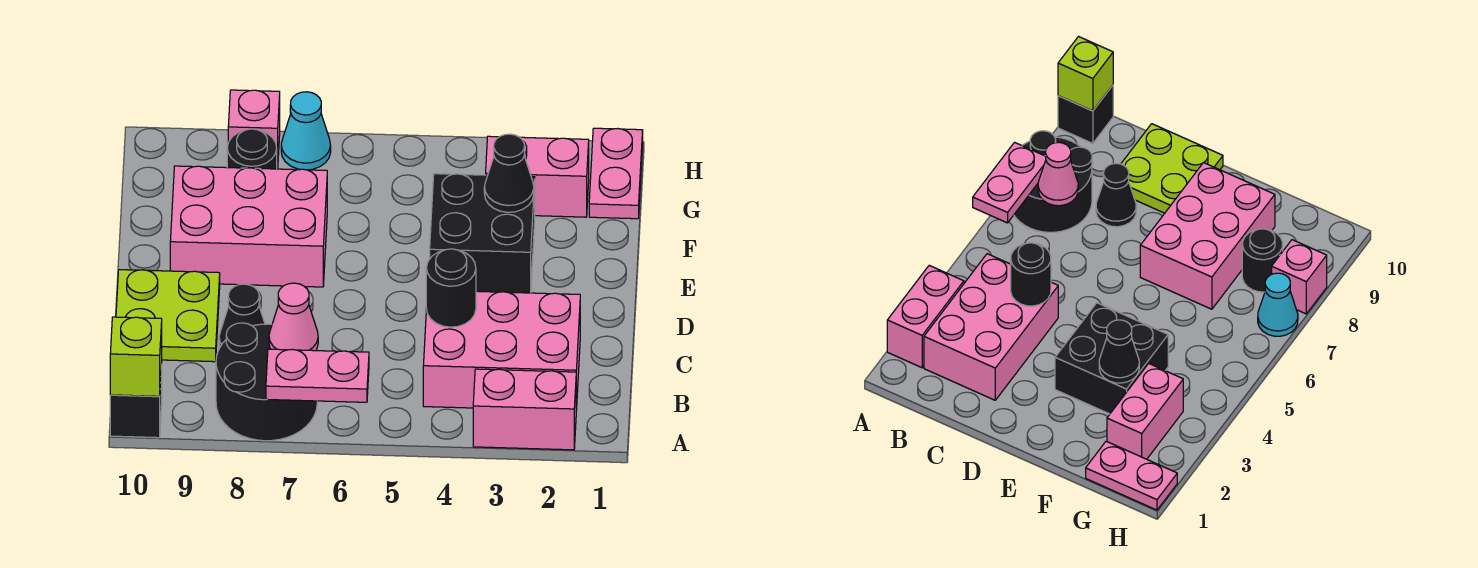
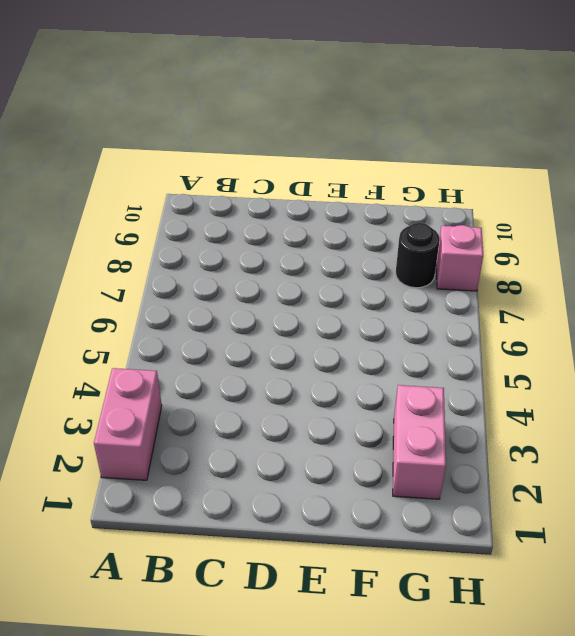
none -> black round brick A7:B8 level 1
none -> black brick A10 level 1
none -> pink brick B2:C4 level 1

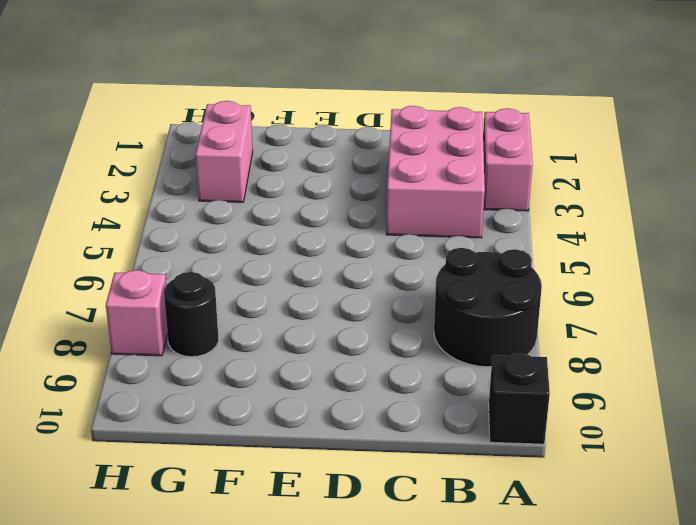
none -> black cone C8 level 1
none -> lime plate C9:D10 level 1
none -> black brick E3:F4 level 1

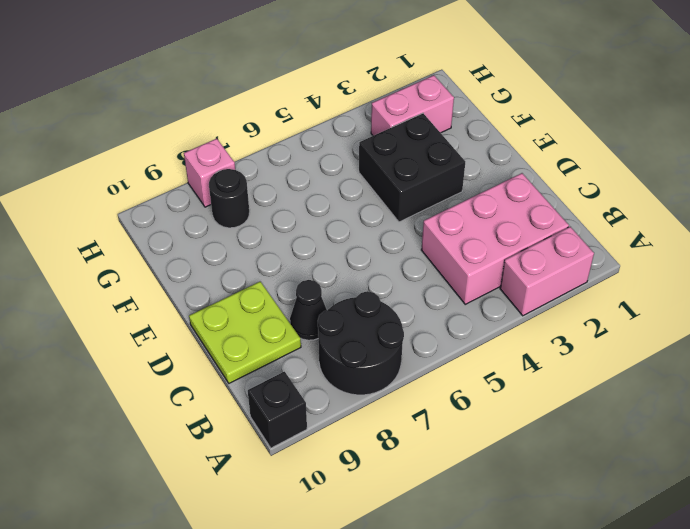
none -> pink brick E7:F9 level 1
none -> pink plate G1:H1 level 1
none -> cyan cone H7 level 1

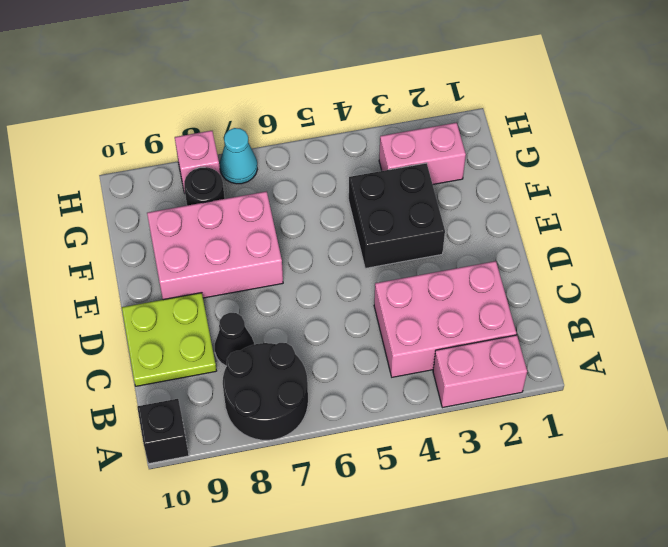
none -> pink plate G1:H1 level 1
none -> pink plate A6:A7 level 2
none -> lime brick A10 level 2

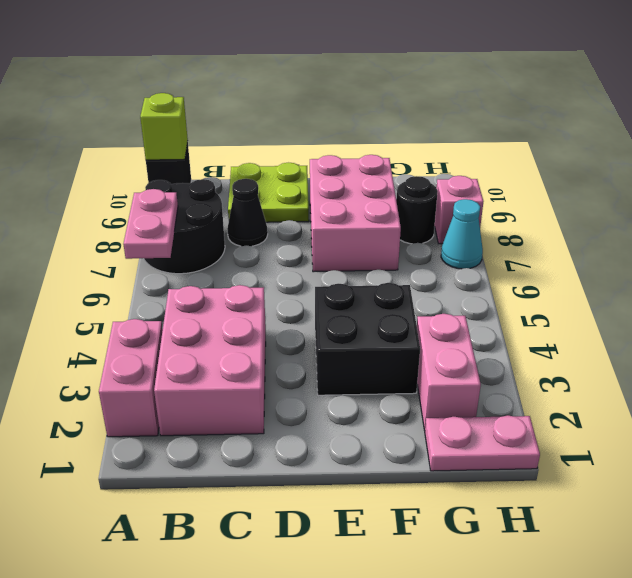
none -> pink cone B7 level 2
none -> black round brick C4 level 2
none -> black cone F3 level 2

